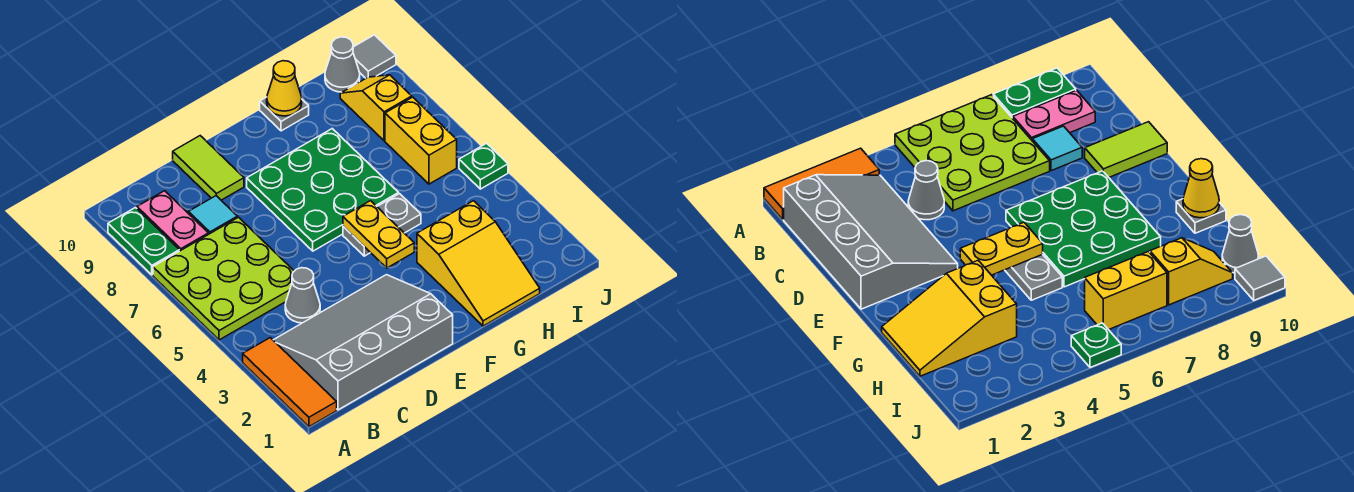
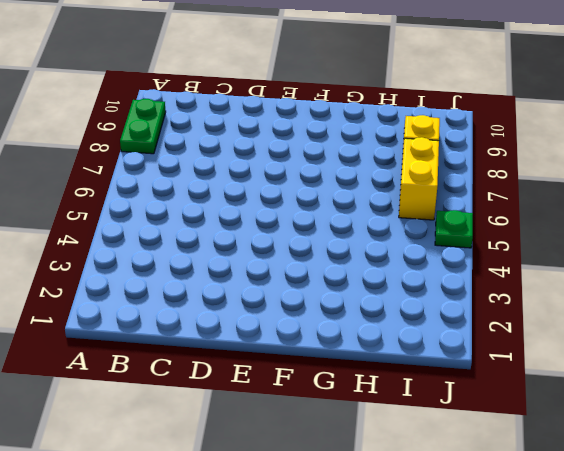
none -> orange tile A1:A3 level 1
none -> lime plate A5:C7 level 1
none -> grey slope B1:E3 level 1 top 1

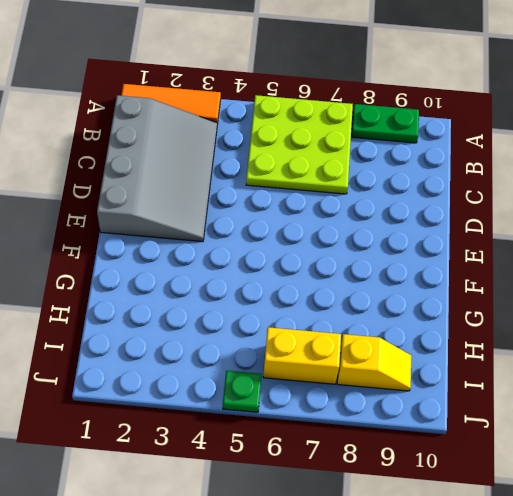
none -> pink plate B8:B9 level 1
none -> grey cone C4 level 1
none -> cyan tile C8 level 1

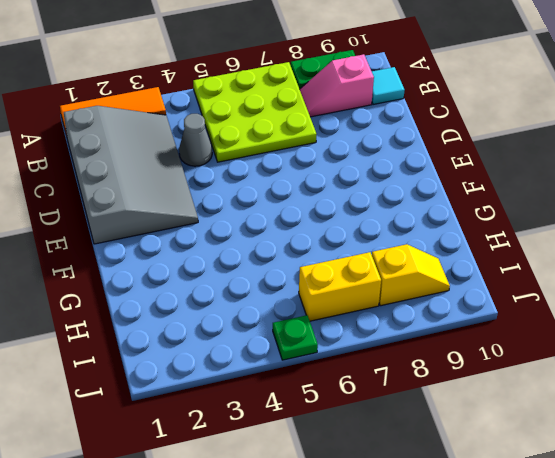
pink slope B8:B9 level 1 top 9 -> pink plate B8:B9 level 1
cyan tile B10 level 1 -> cyan tile C8 level 1
none -> lime tile D9:D10 level 1
none -> green plate E6:G8 level 1
none -> grey plate F5:G5 level 1

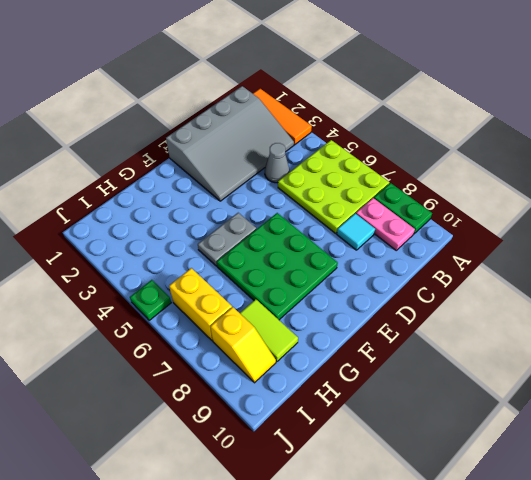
lime tile H8:H9 level 1 -> lime tile D9:D10 level 1
none -> yellow slope G1:H3 level 1 top 3
none -> grey plate G10 level 1
none -> grey cone I10 level 1

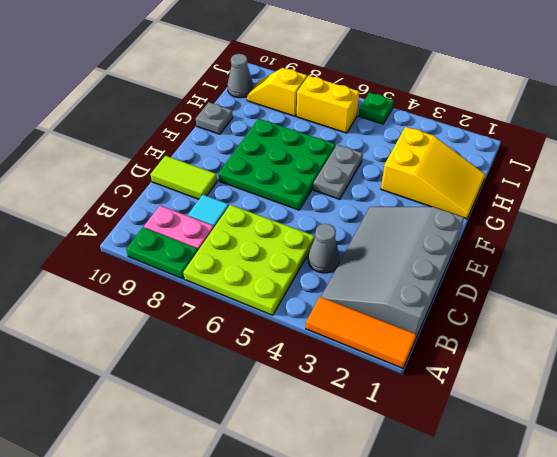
none -> grey tile J10 level 1
none -> yellow plate F4:F5 level 2
none -> yellow cone G10 level 2

